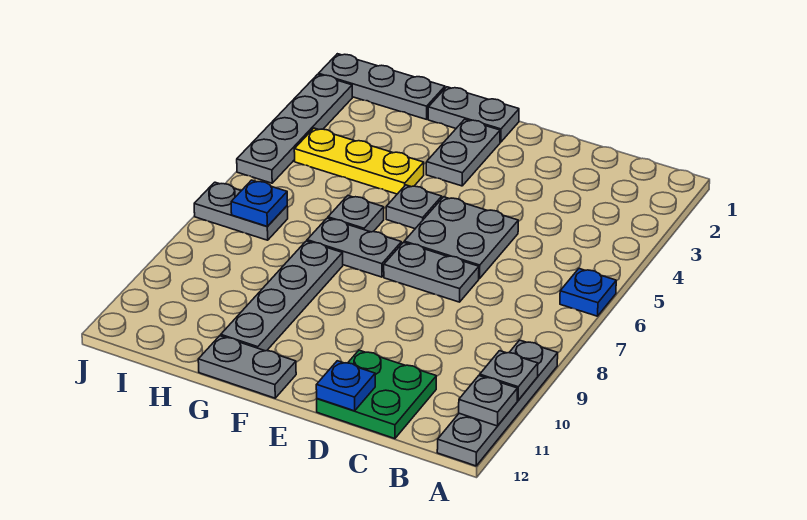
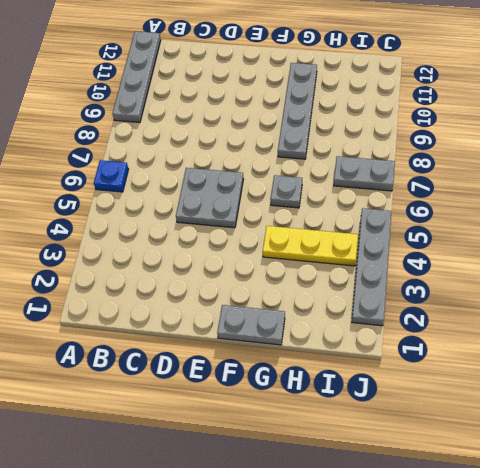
none -> green plate C11:D12 level 1
none -> grey plate D7:E7 level 1
none -> grey plate F2:F3 level 1

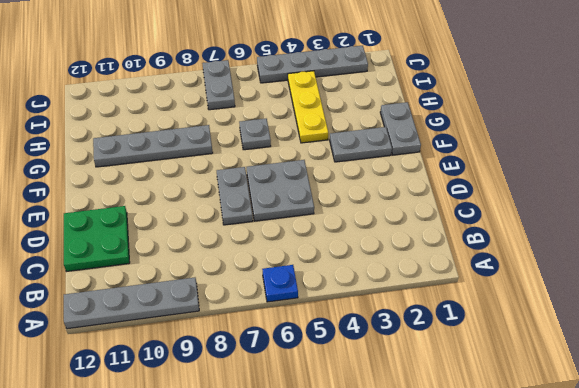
none -> grey plate F5 level 1
none -> grey plate F7:G7 level 1
none -> grey plate F12:G12 level 1

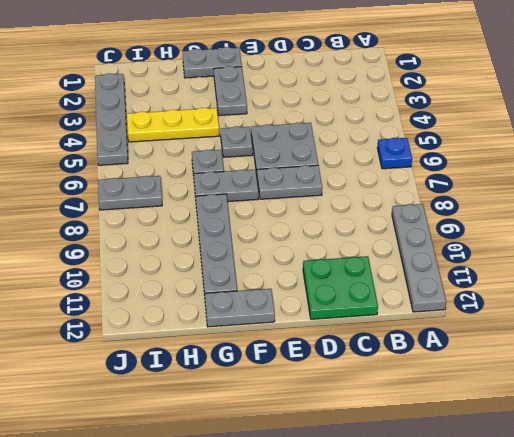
none -> grey plate H1:J1 level 1
none -> grey plate A10 level 2
none -> grey plate A11 level 2

